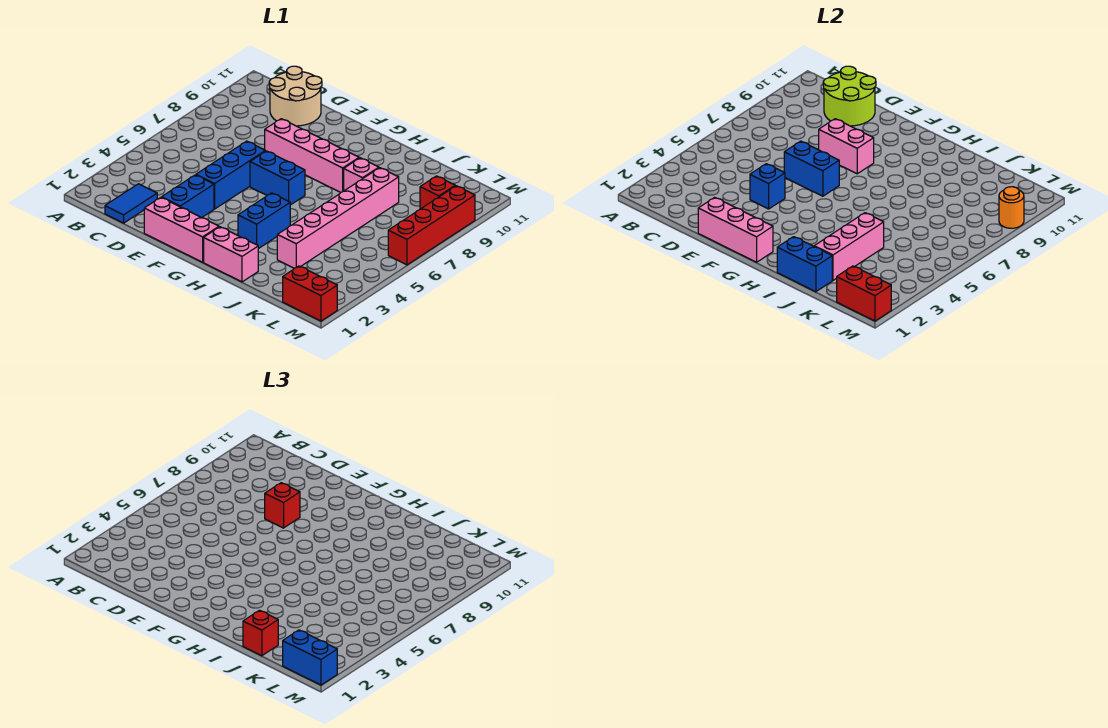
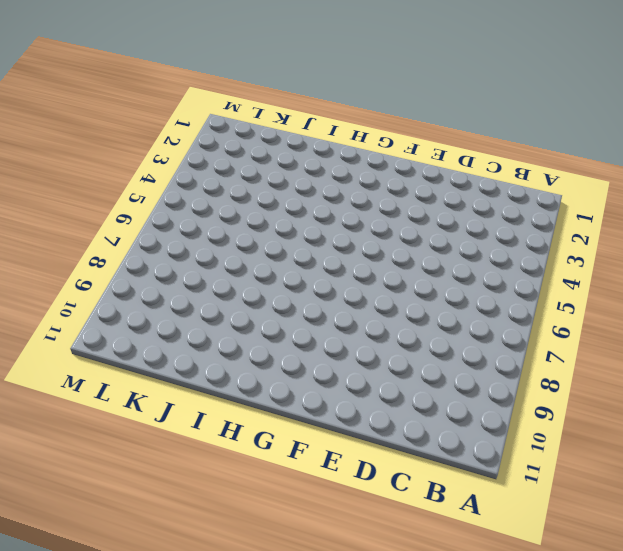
none -> blue tile C1:C2 level 1
none -> tan round brick C10:D11 level 1
none -> pink brick E1:G1 level 1

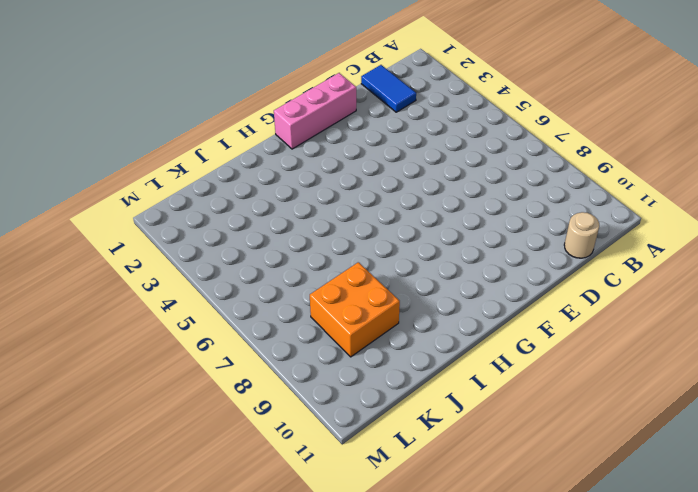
tan round brick C11 level 1 -> tan round brick C10:D11 level 1
orange brick J8:K9 level 1 -> pink brick J3:J8 level 1
none -> blue brick E2:E3 level 1
none -> blue brick E4:E6 level 1
none -> pink brick E8:H8 level 1

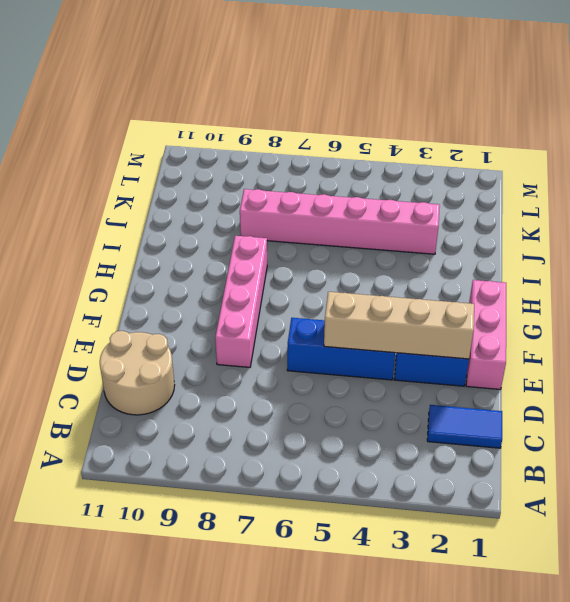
tan brick E2:E5 level 2 -> blue brick E4 level 2
none -> blue brick F6:G6 level 1
none -> pink brick H1:I1 level 1
none -> blue brick H3:H4 level 1

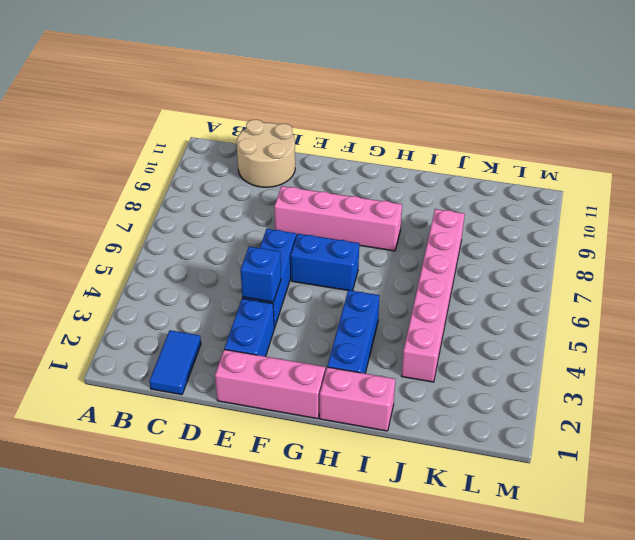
blue brick H2:H4 level 1 -> blue brick H3:H4 level 1
none -> pink brick I8 level 1
none -> red brick L1:M1 level 1
none -> red brick L9 level 1

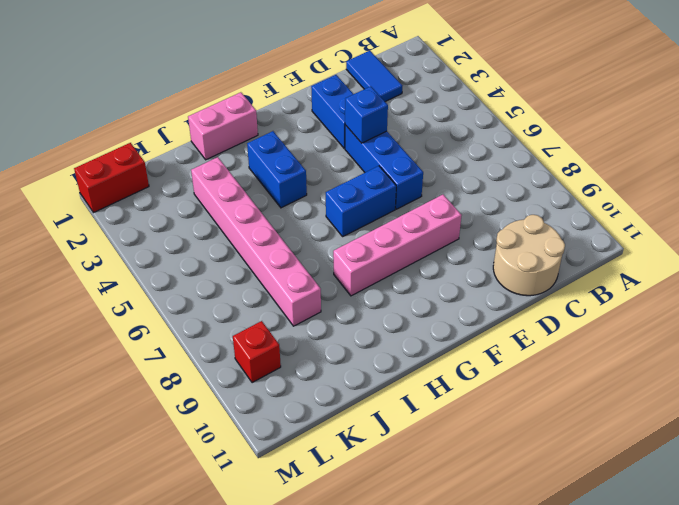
none -> pink brick E1:G1 level 1
none -> pink brick I8 level 1
none -> red brick M6:M9 level 1

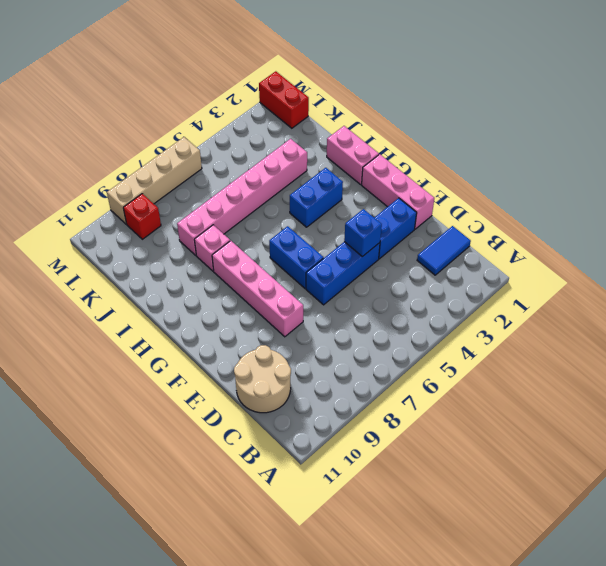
tan brick M6:M9 level 1 -> red brick M6:M9 level 1
none -> lime round brick C10:D11 level 2
none -> pink brick E1:G1 level 2
none -> blue brick E6:F6 level 2

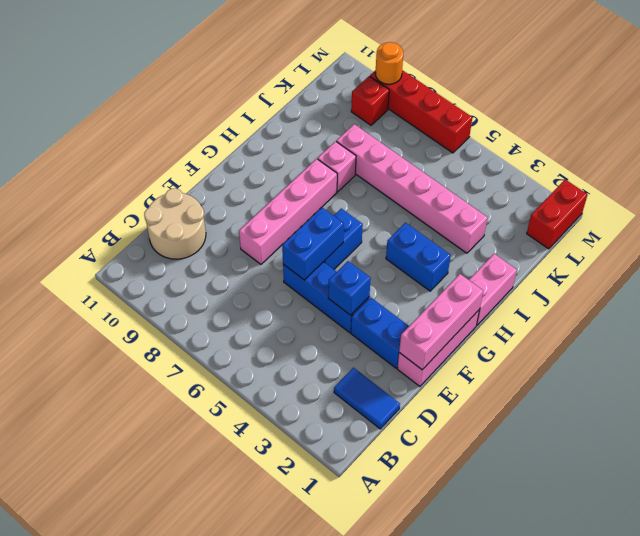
none -> lime round brick C10:D11 level 2
none -> pink brick E8:F8 level 2
none -> blue brick I1:J1 level 2

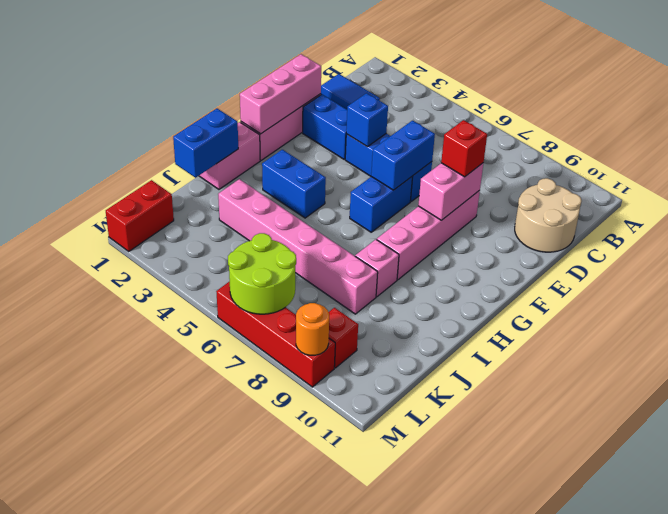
lime round brick L6:M7 level 2 -> lime round brick C10:D11 level 2
none -> pink brick J2:J4 level 2
none -> red brick L1:M1 level 2
none -> red brick J1 level 3

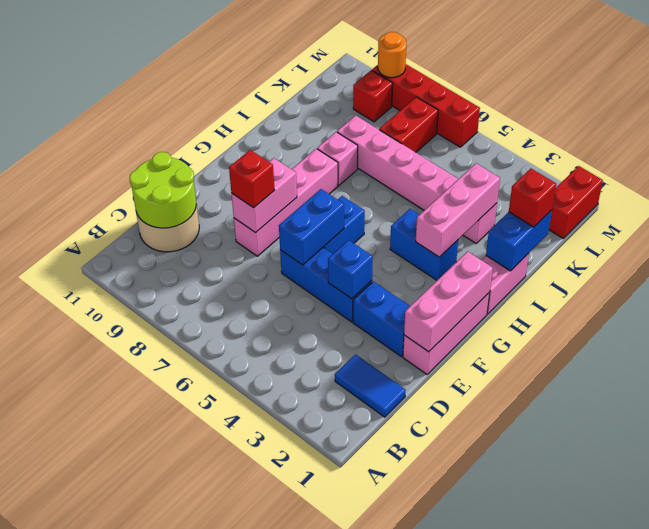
pink brick H3:J3 level 2 -> pink brick J2:J4 level 2
red brick K7:L7 level 1 -> red brick L1:M1 level 2
none -> blue brick L1:M1 level 3

